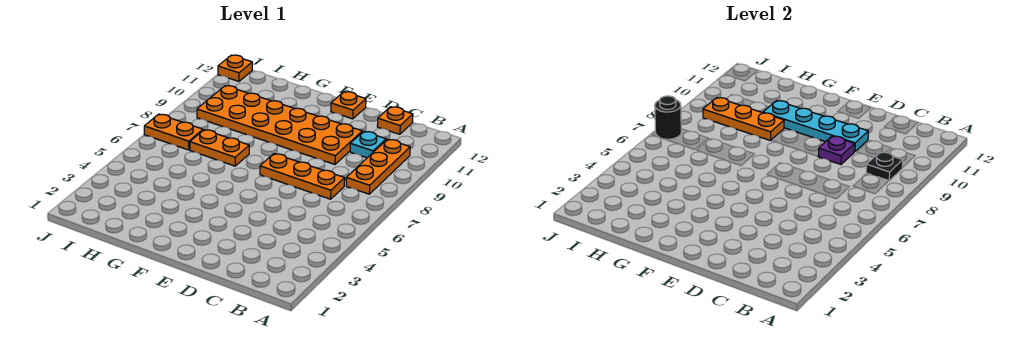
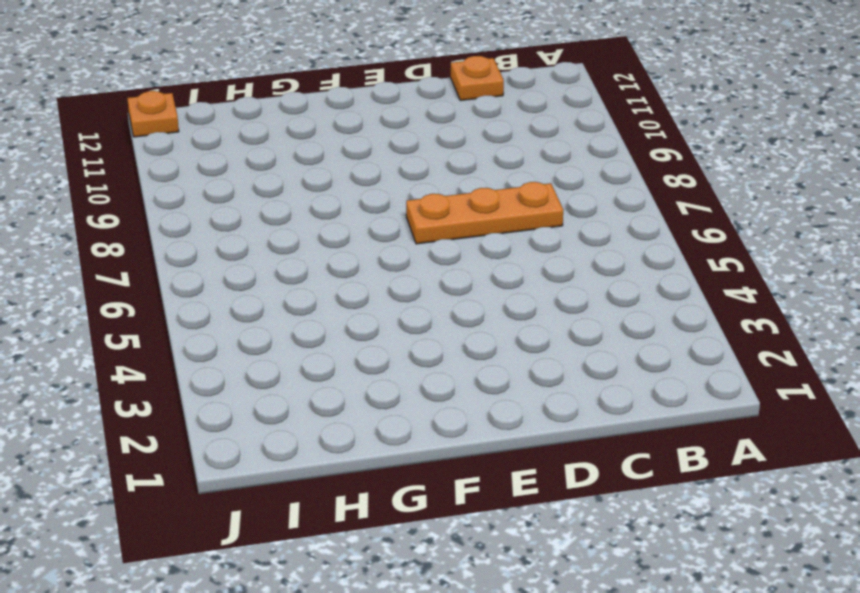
none -> orange plate B8:B10 level 1
none -> cyan plate C10 level 1
none -> orange plate D9:I10 level 1

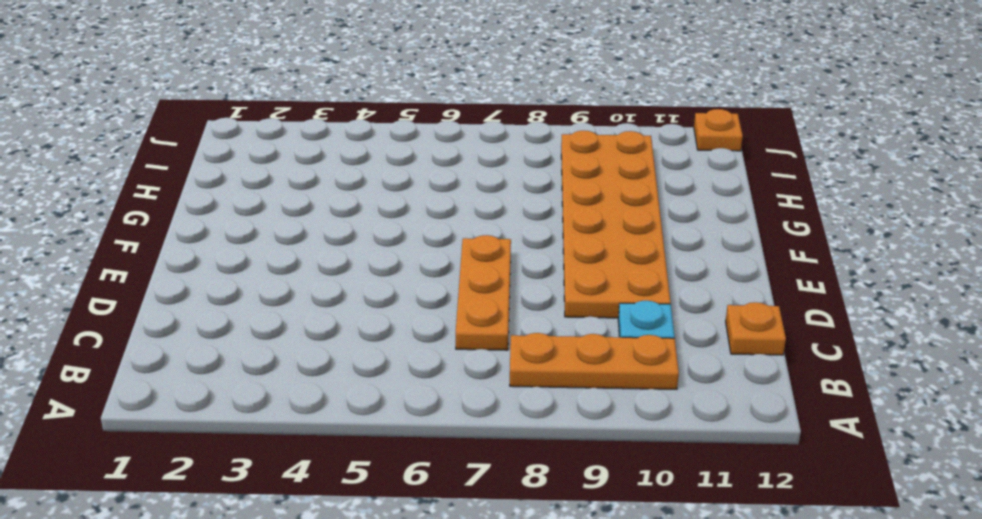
none -> orange plate E12 level 1
none -> orange plate G7:H7 level 1
none -> orange plate I7:J7 level 1

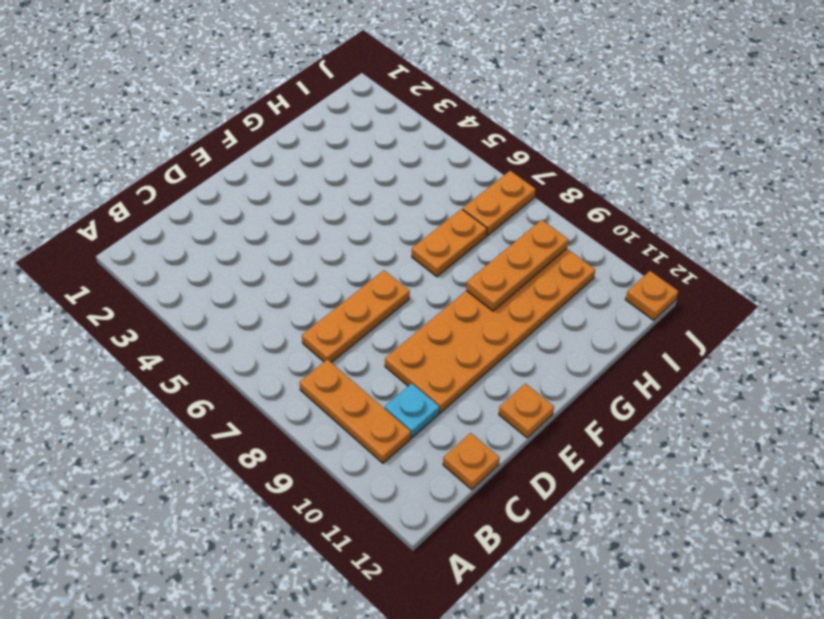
none -> black plate B9 level 2
none -> purple plate D9 level 2
none -> cyan plate D10:G10 level 2

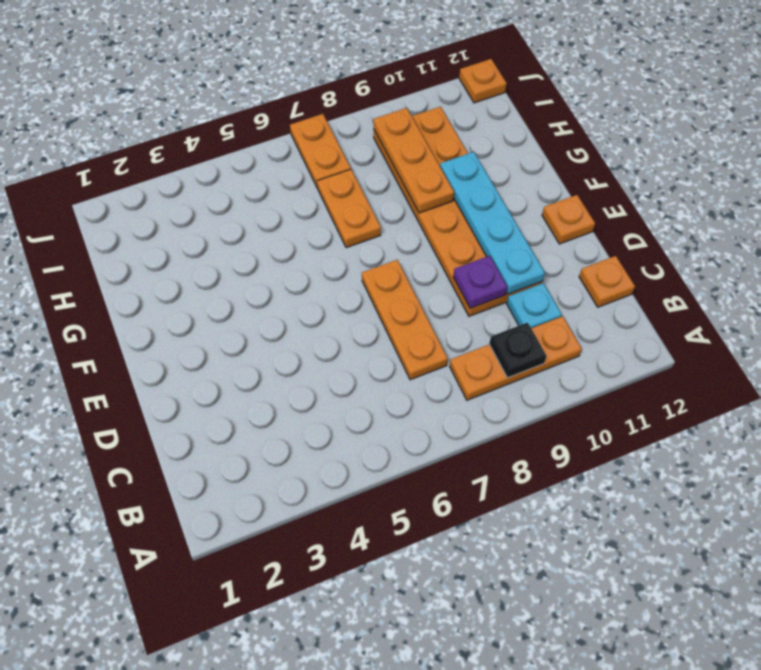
none -> black round brick J7 level 2

